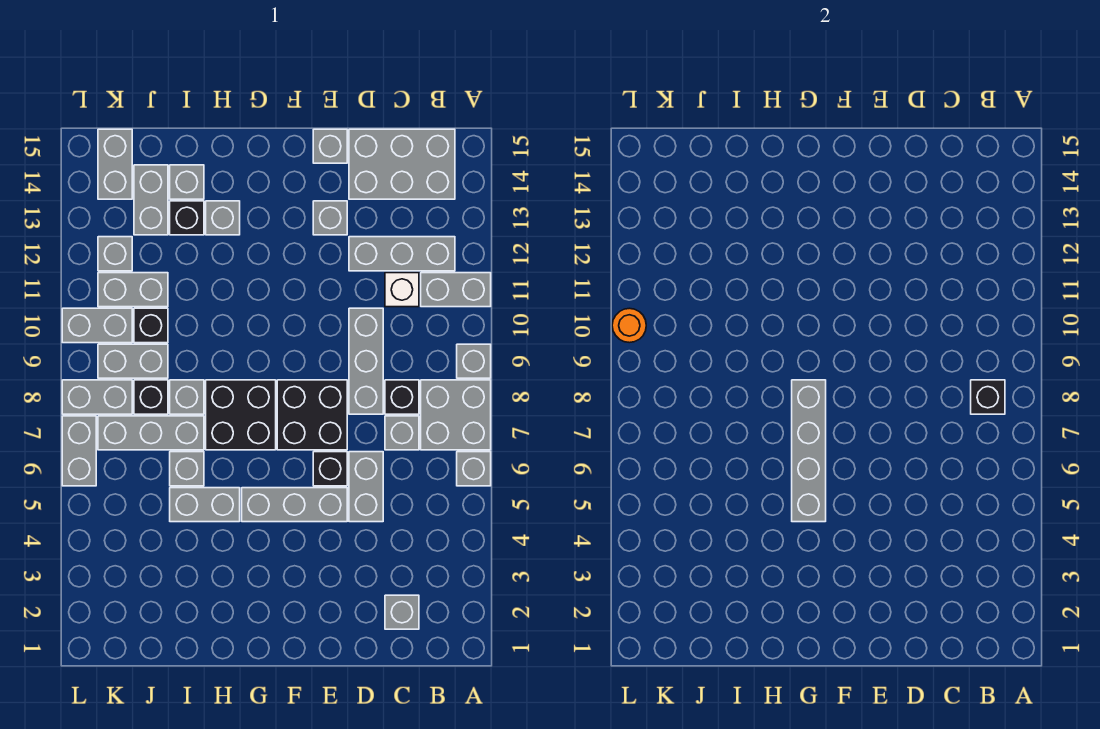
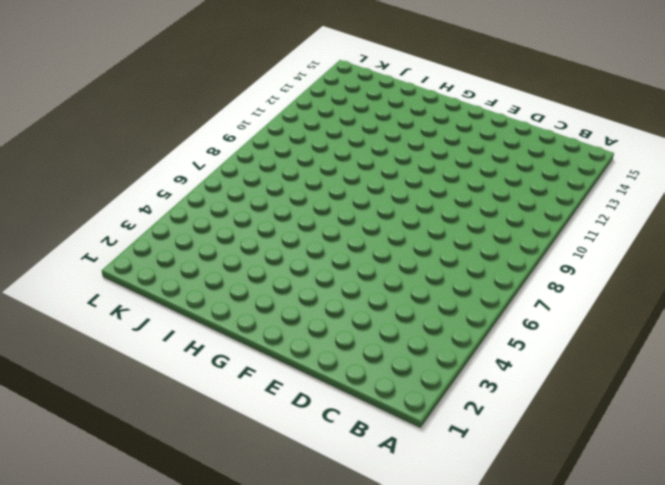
none -> grey brick A6 level 1
none -> grey brick A7:B8 level 1
none -> grey brick A9 level 1
none -> grey brick A11:B11 level 1

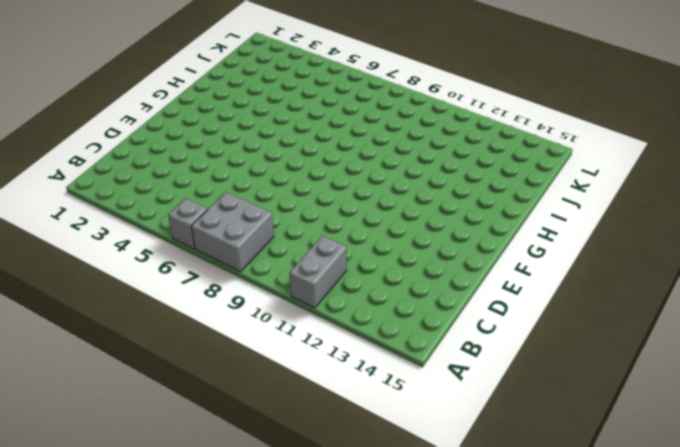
none -> grey brick A9 level 1
none -> grey brick B12:D12 level 1
none -> grey brick B14:D15 level 1
none -> grey brick C2 level 1

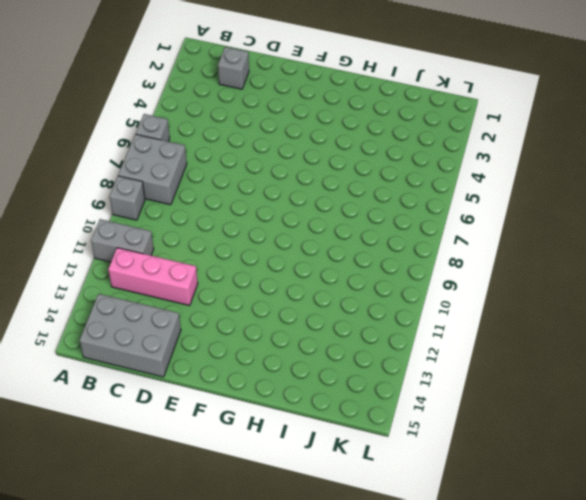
pink brick B12:D12 level 1 -> grey brick B12:D12 level 1
none -> grey brick C7 level 1
none -> black brick C8 level 1
none -> white brick C11 level 1
none -> grey brick D5:D6 level 1

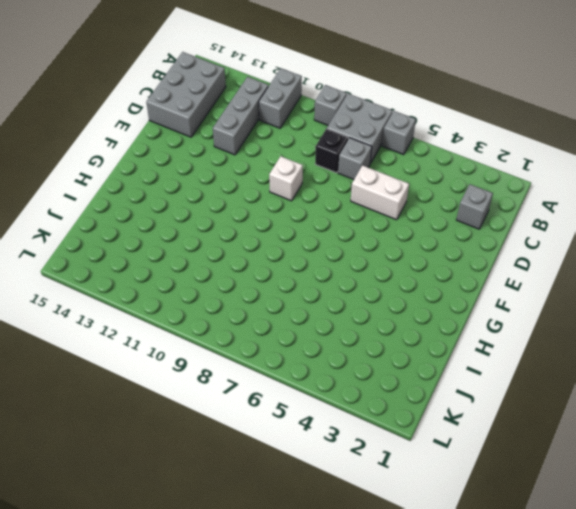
white brick D5:D6 level 1 -> grey brick D5:D6 level 1
white brick E9 level 1 -> white brick C11 level 1
none -> grey brick D8:D10 level 1
none -> grey brick E5:G5 level 1
none -> black brick E6 level 1
none -> black brick E7:F8 level 1

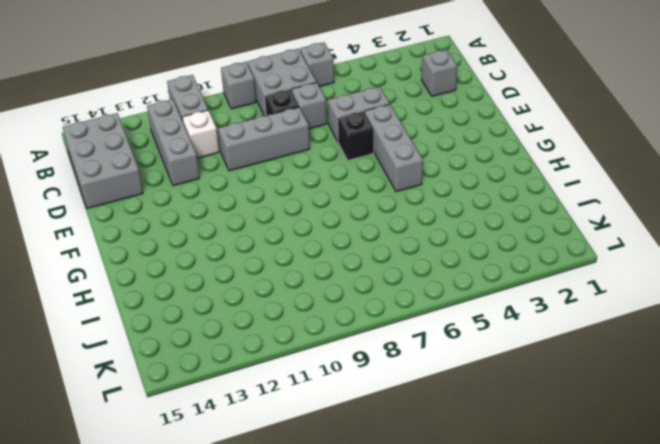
none -> black brick E7:F8 level 1
none -> grey brick E13 level 1
none -> grey brick E15 level 1
none -> black brick G7:H8 level 1

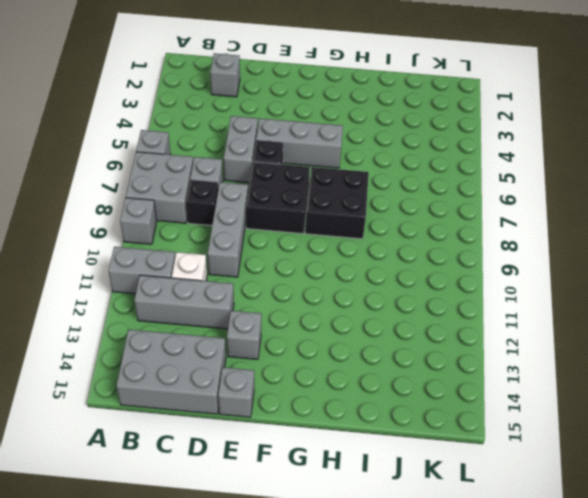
none -> grey brick H5:I5 level 1
none -> grey brick H13 level 1
none -> grey brick I6 level 1
none -> grey brick I7:K7 level 1

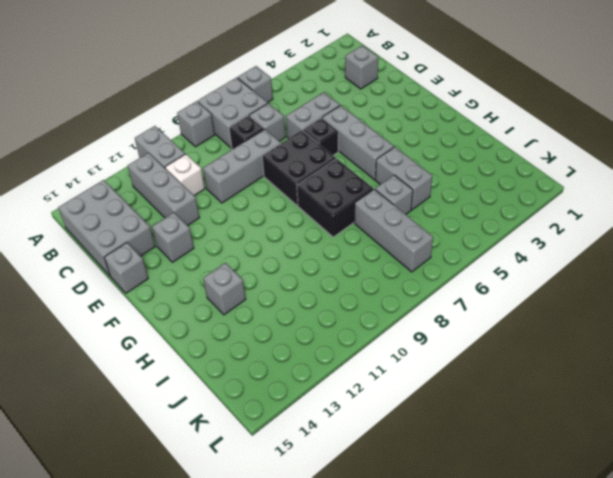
none -> grey brick I8 level 1
none -> black brick I13 level 1
none -> grey brick I14 level 1
none -> black brick J8 level 1

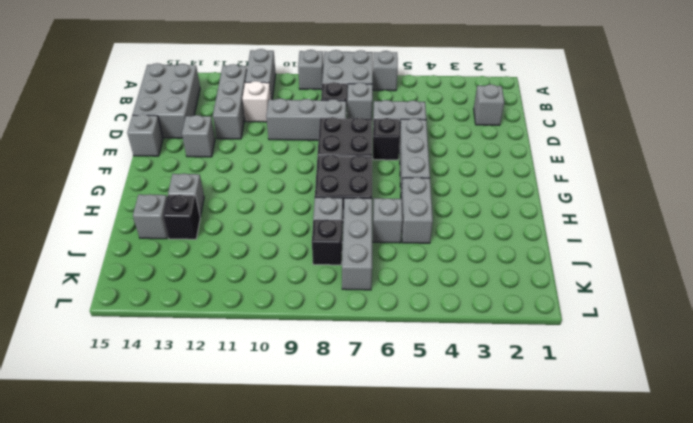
none -> grey brick J9:K9 level 1
none -> black brick J10 level 1
none -> grey brick J11:K11 level 1
none -> grey brick J13:J14 level 1

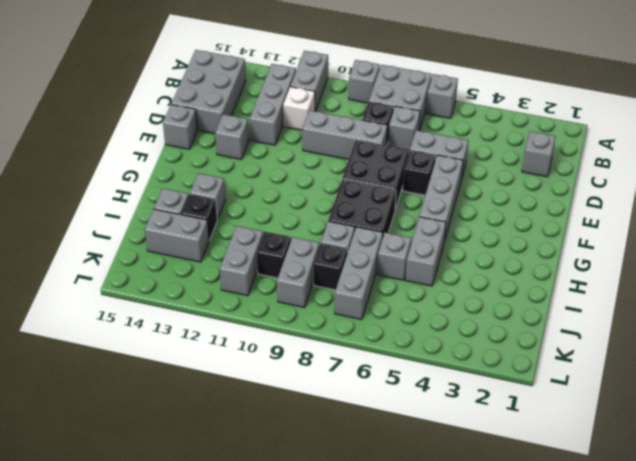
none -> grey brick K8:L8 level 1
none -> grey brick K10:L10 level 1
none -> grey brick K12 level 1
none -> grey brick K14:K15 level 1

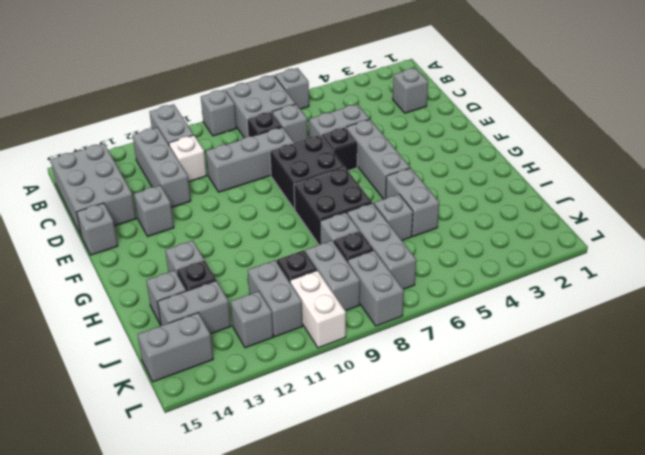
white brick K10:L10 level 1 -> grey brick K10:L10 level 1
none -> grey brick L6:L7 level 1
none -> black brick B8 level 2
none -> grey brick G5:G8 level 2
none -> orange round brick L10 level 2

